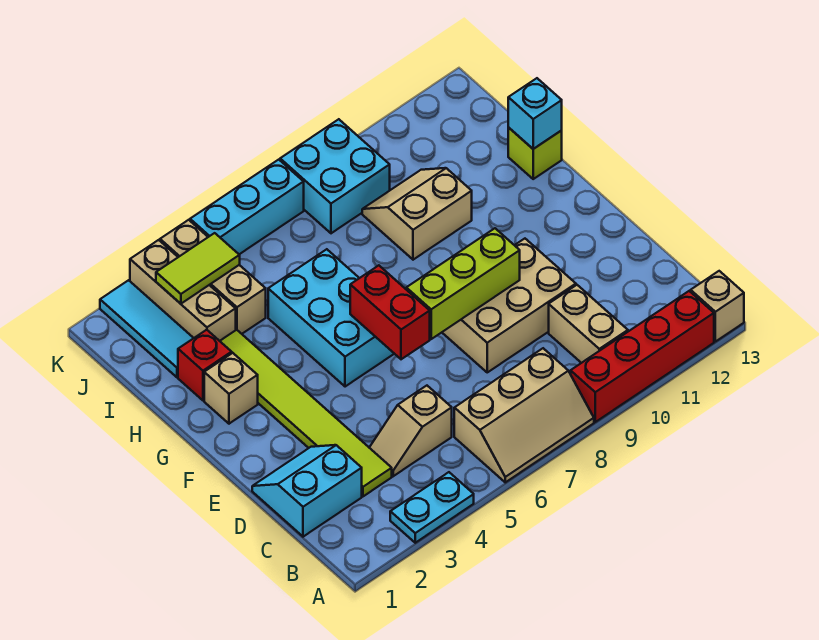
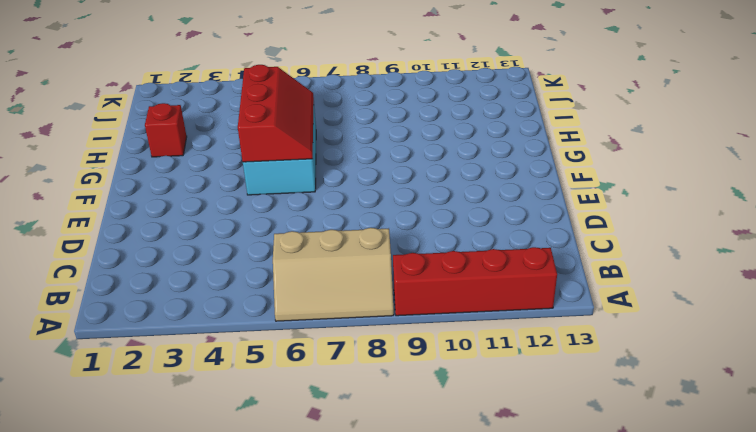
red slope F5:H6 level 2 top 5 -> red brick E6:F6 level 2
none -> cyan plate A3:A4 level 1
none -> tan brick A13 level 1
none -> tan brick B10:C10 level 1

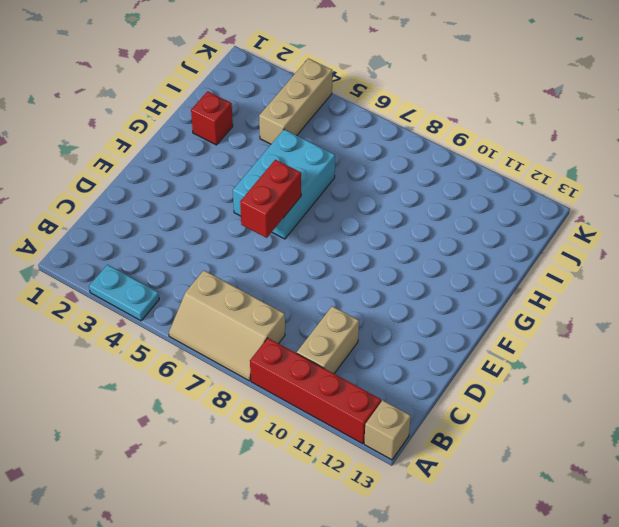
none -> cyan slope C1:D2 level 1 top C
none -> lime tile C3:H3 level 1
none -> tan slope C4:C5 level 1 top 5

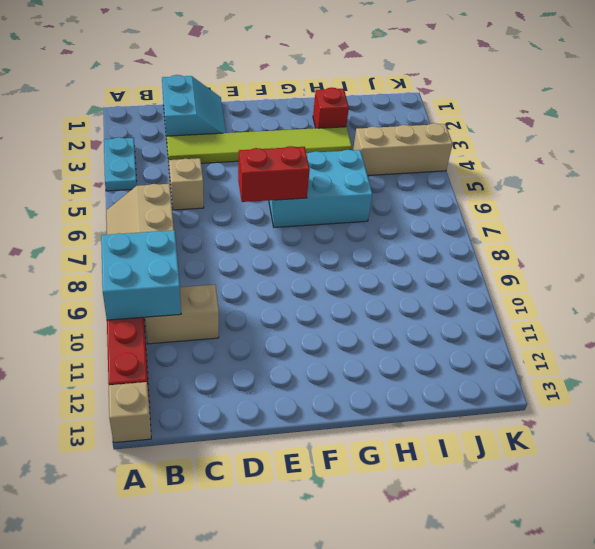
cyan brick A9:B10 level 2 -> cyan brick J8:K9 level 1
none -> tan brick D8:E10 level 1
none -> tan brick G2 level 1
none -> tan slope H9:I10 level 1 top H

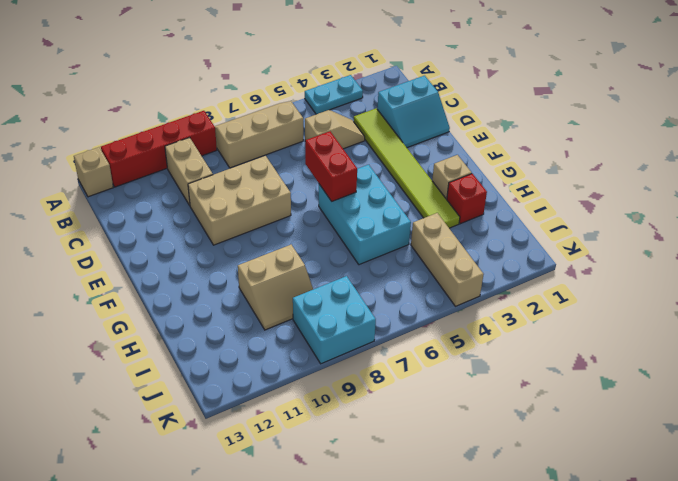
none -> lime brick H13 level 1
none -> cyan tile I2:K2 level 1
none -> tan brick I3:K3 level 1

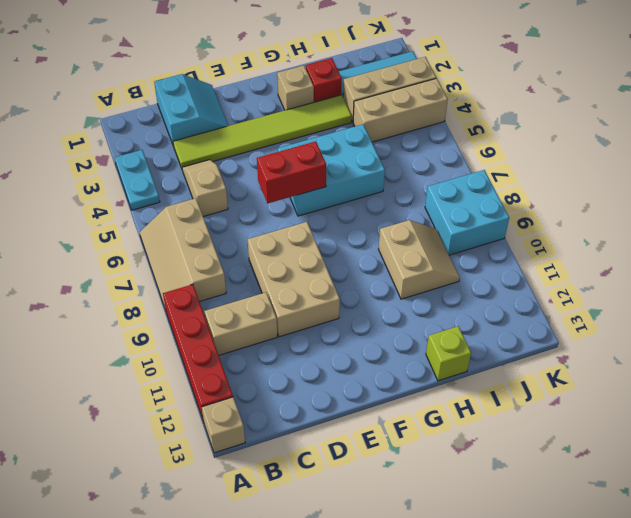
none -> cyan brick K5:K7 level 1
none -> lime brick E7:E9 level 2
none -> cyan brick H13 level 2

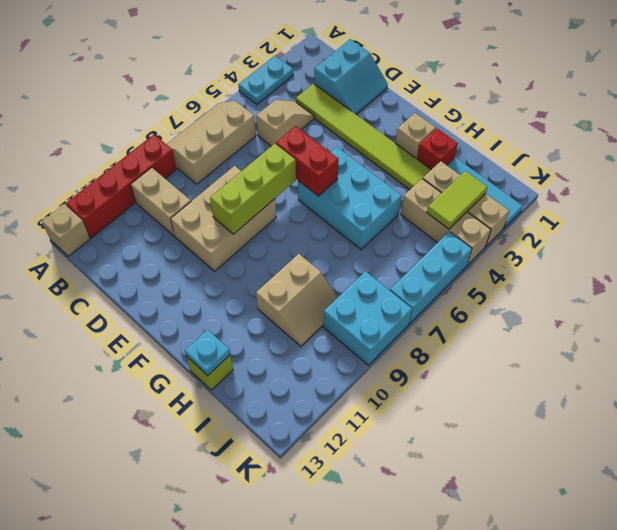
cyan plate H13 level 2 -> cyan brick H13 level 2

